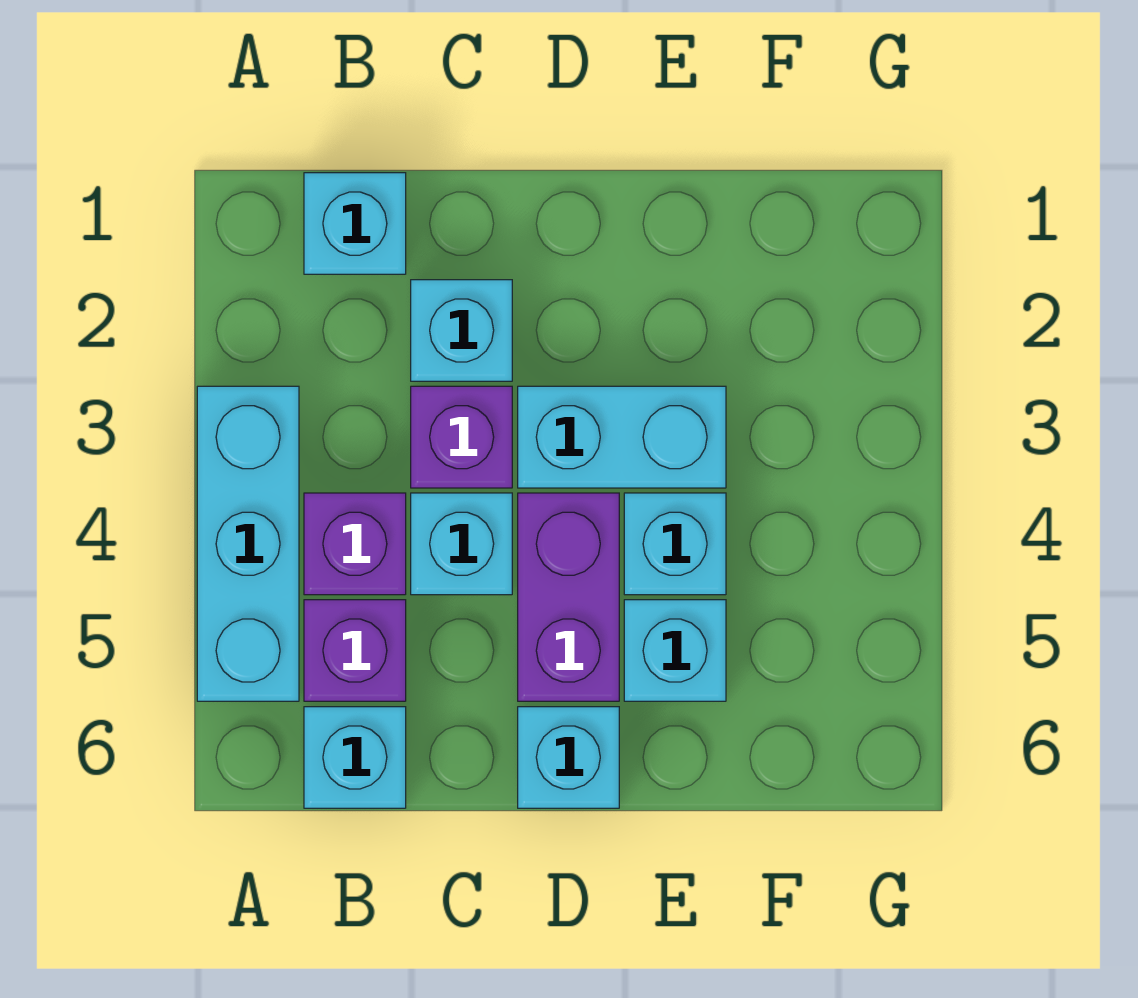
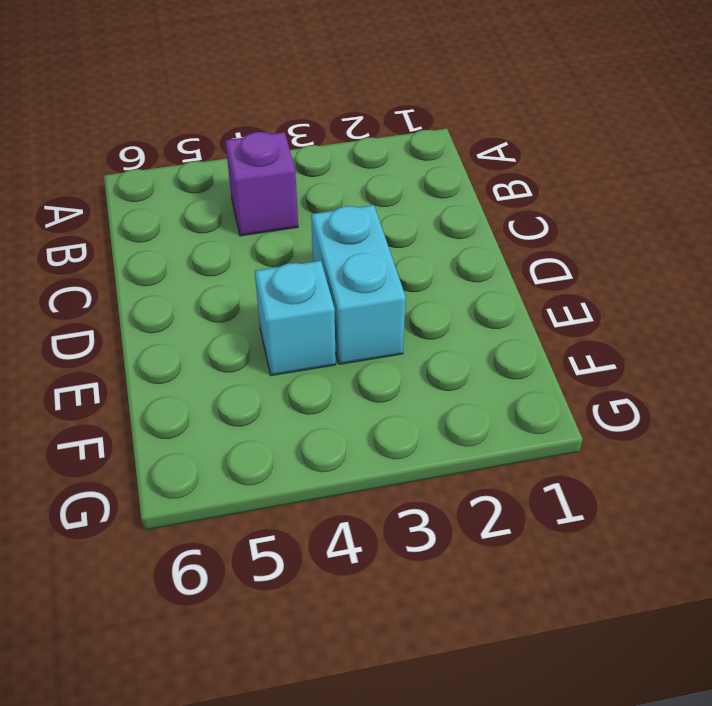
none -> cyan brick A3:A5 level 1
none -> cyan brick B1 level 1
none -> purple brick B5 level 1

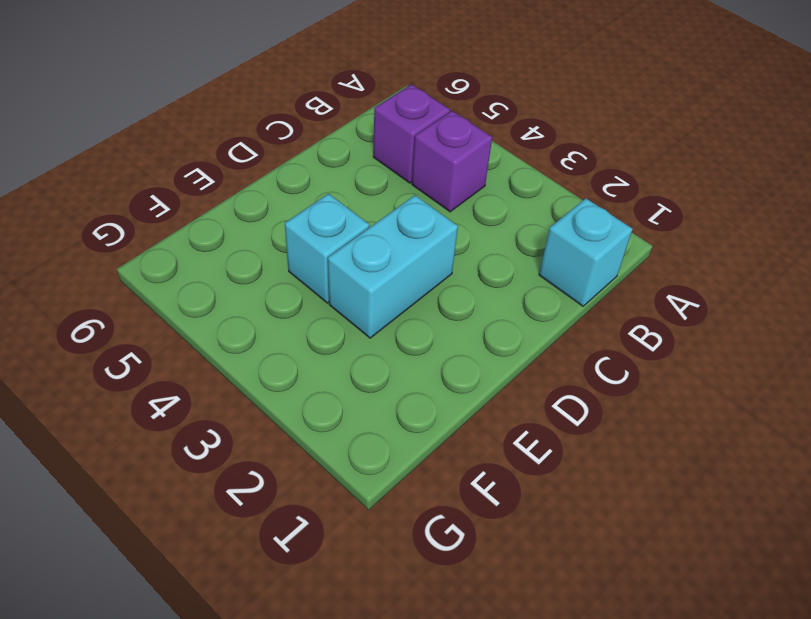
none -> cyan brick A3:A5 level 1
none -> cyan brick B6 level 1
none -> cyan brick C2 level 1

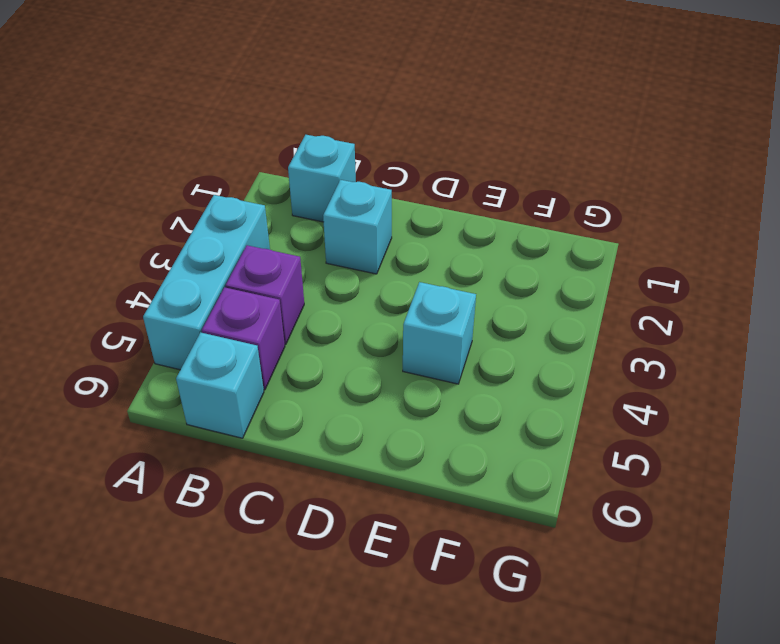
none -> purple brick C3 level 1
none -> cyan brick C4 level 1
none -> cyan brick D3:E3 level 1

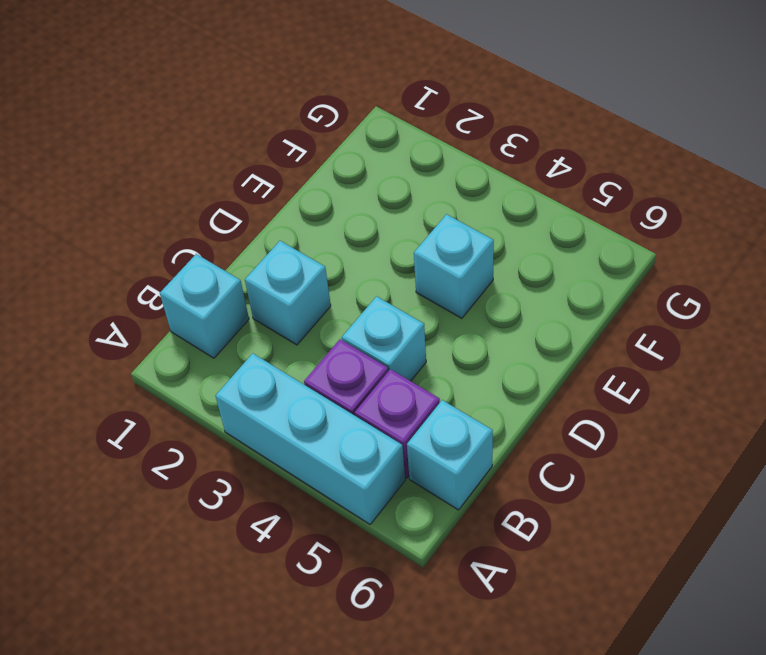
none -> purple brick C3 level 1
none -> cyan brick D3:E3 level 1
none -> purple brick D4:D5 level 1

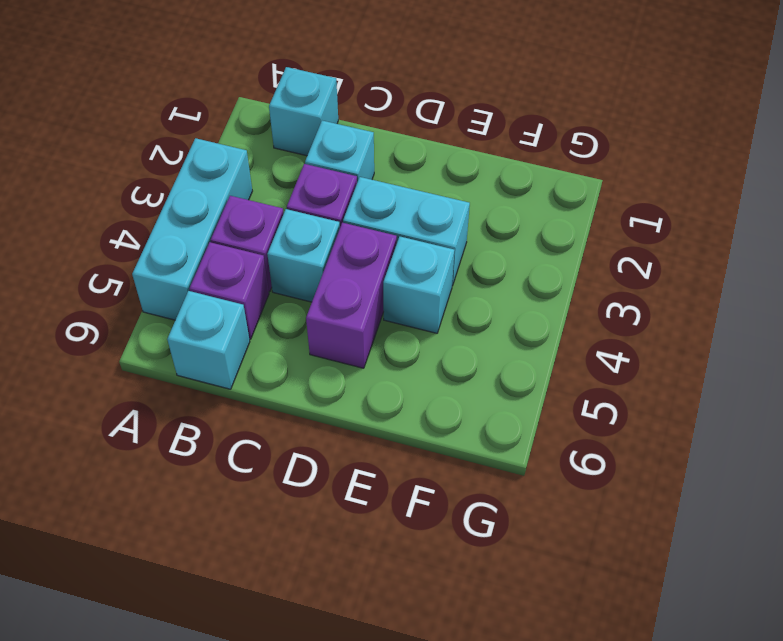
none -> cyan brick D6 level 1
none -> cyan brick E5 level 1

